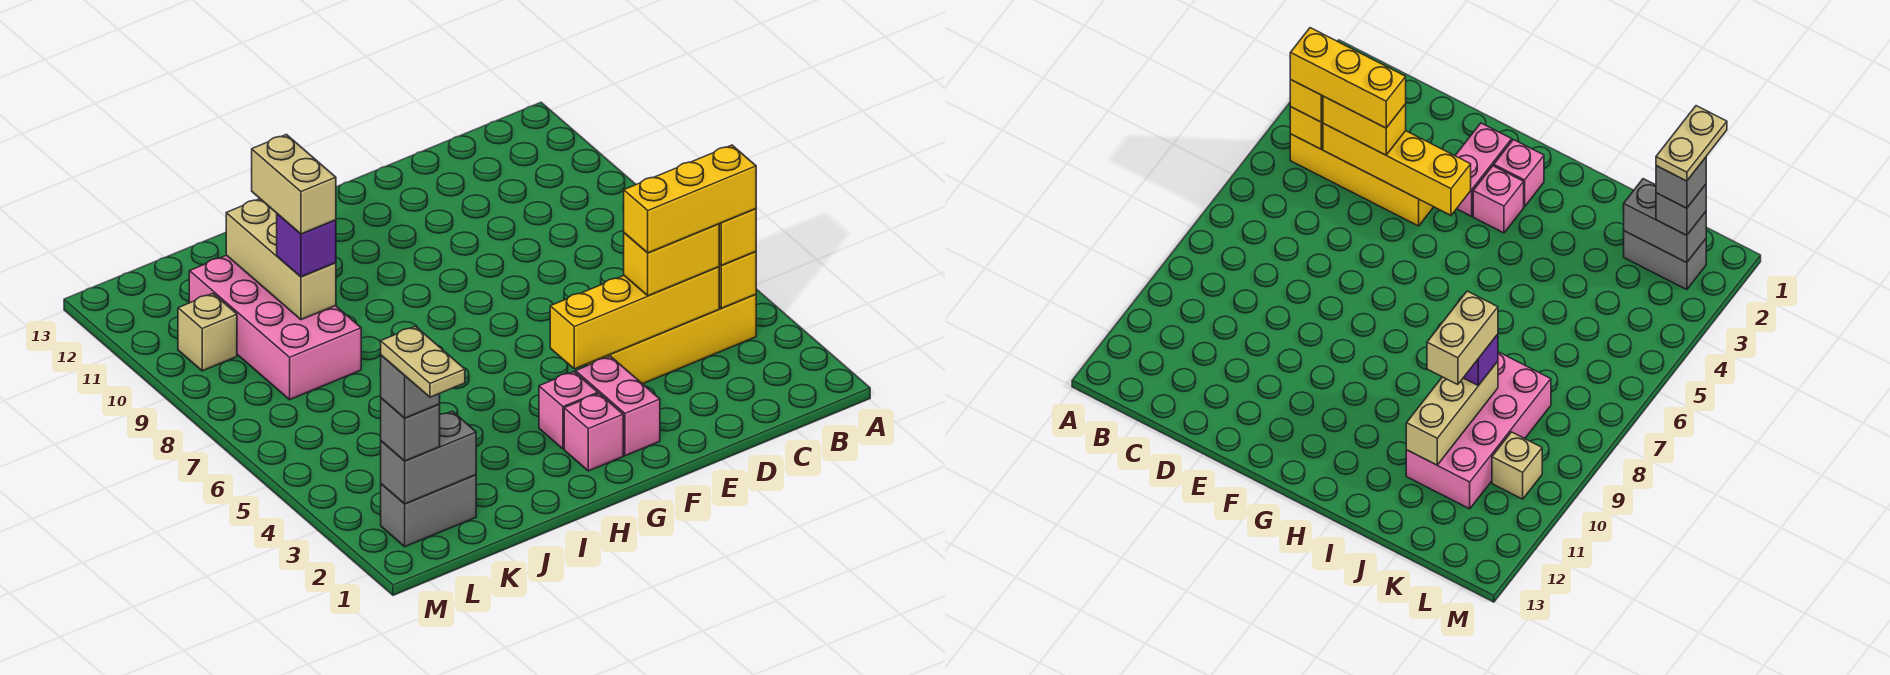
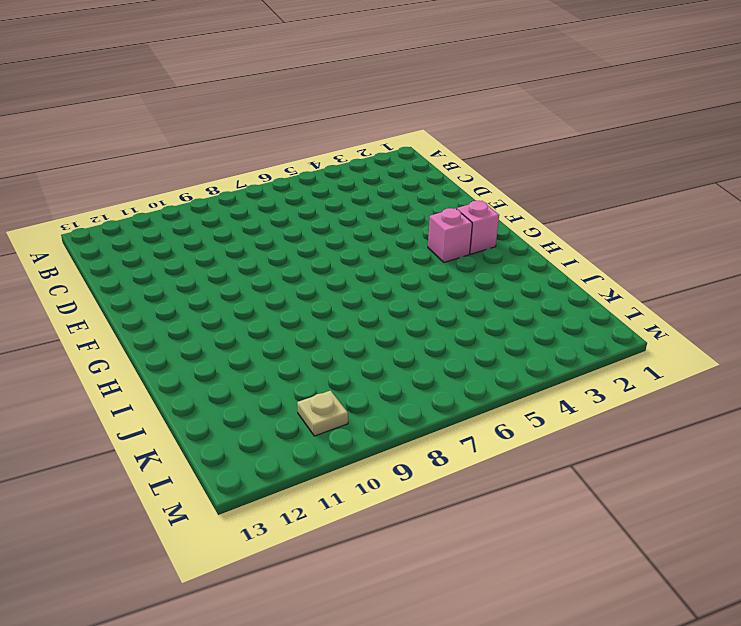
tan plate L10 level 1 -> tan brick L10 level 1
none -> yellow brick B4:E4 level 1
none -> pink brick F2:F3 level 1
none -> pink brick J8:K11 level 1

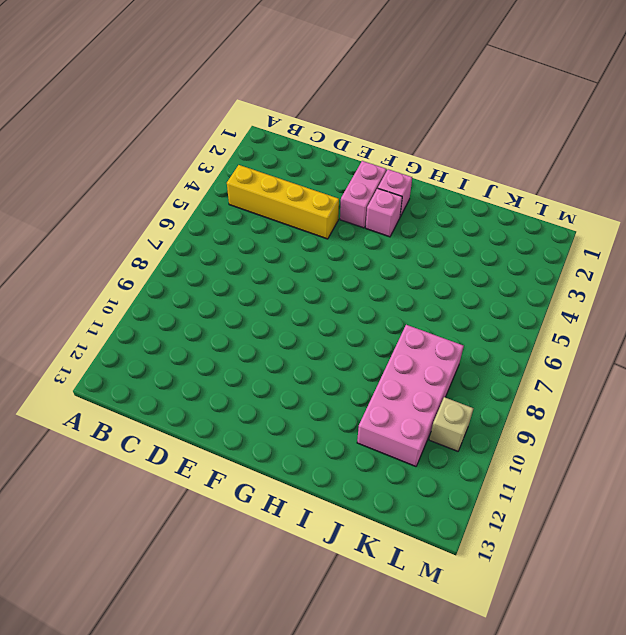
none -> grey brick K2:L2 level 1
none -> yellow brick B4 level 2
none -> yellow brick C4:F4 level 2

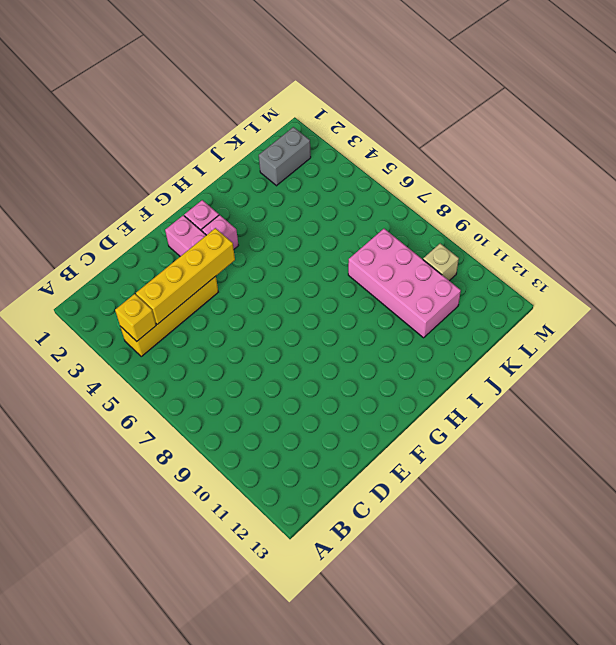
none -> tan brick J9:J11 level 2
none -> grey brick K2:L2 level 2
none -> yellow brick B4 level 3

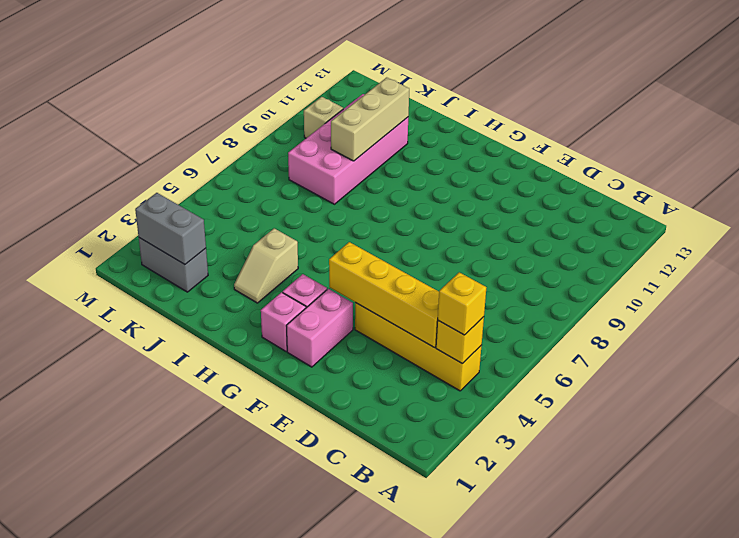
tan slope I3:I4 level 1 top 4 -> none
none -> yellow brick C4:D4 level 3
none -> purple brick J9 level 3
none -> grey brick L2 level 3

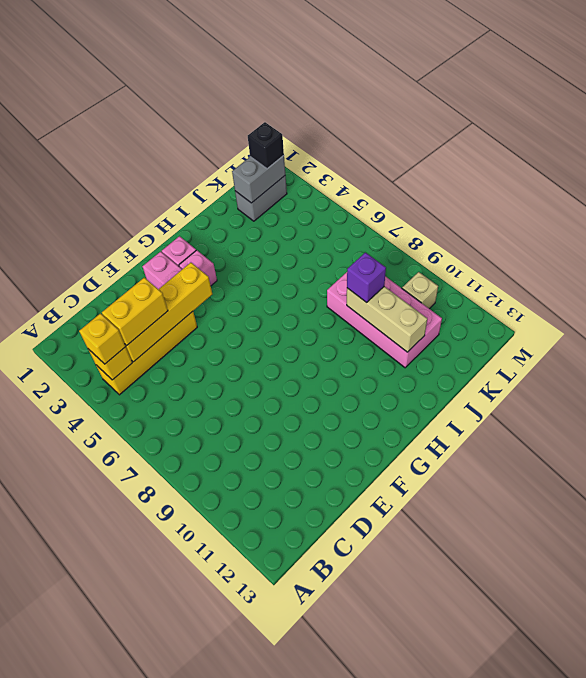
black brick L2 level 3 -> grey brick L2 level 3
none -> yellow brick B4:D4 level 4
none -> tan brick J9:J10 level 4
none -> grey brick L2 level 4

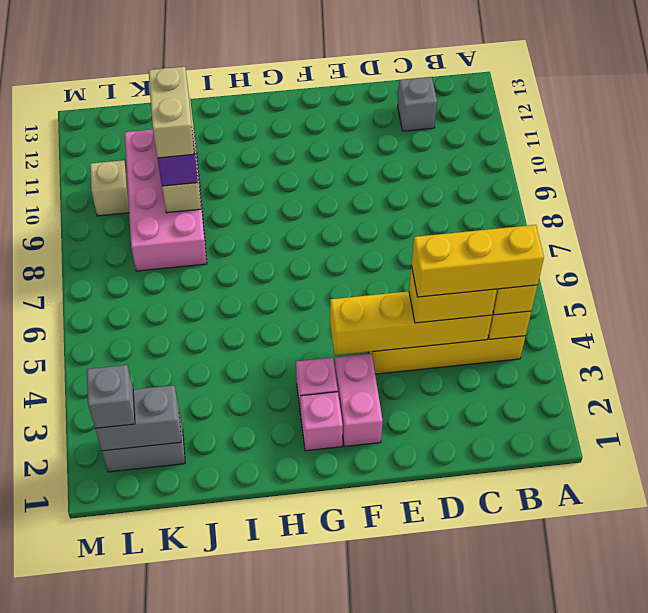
grey brick C12 level 1 -> grey brick L2 level 4
none -> tan plate L1:L2 level 5

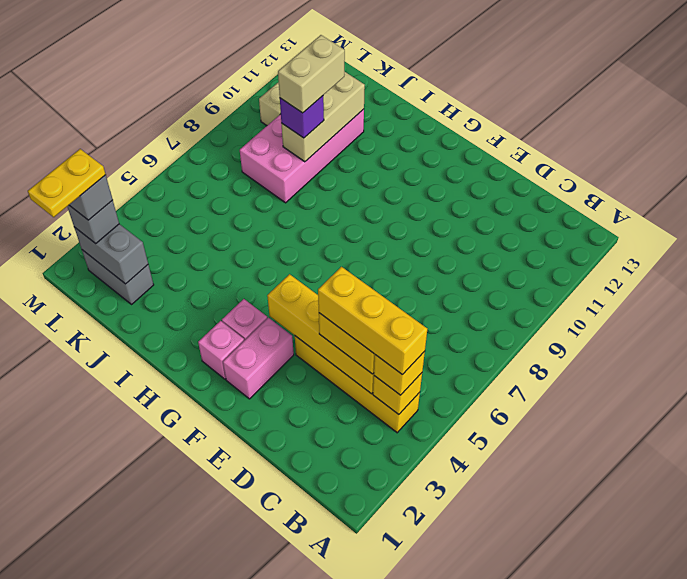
yellow plate L1:L2 level 5 -> tan plate L1:L2 level 5

